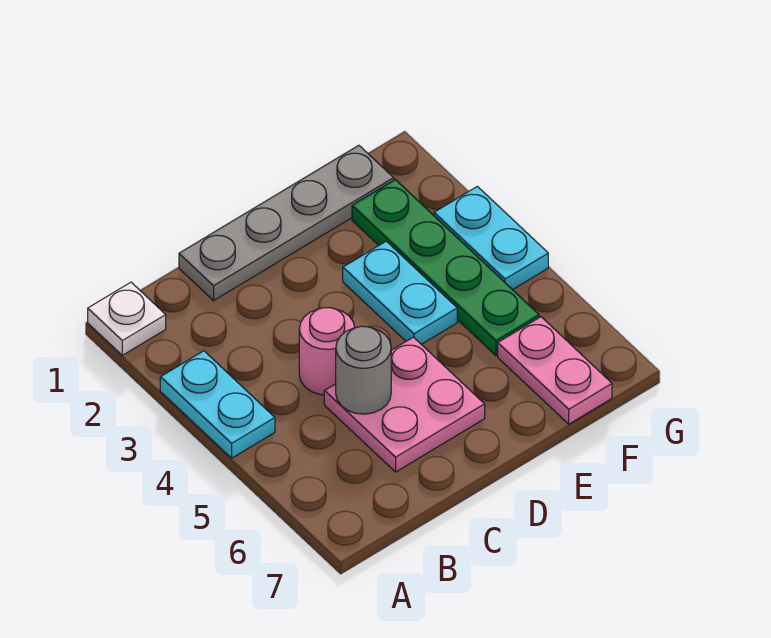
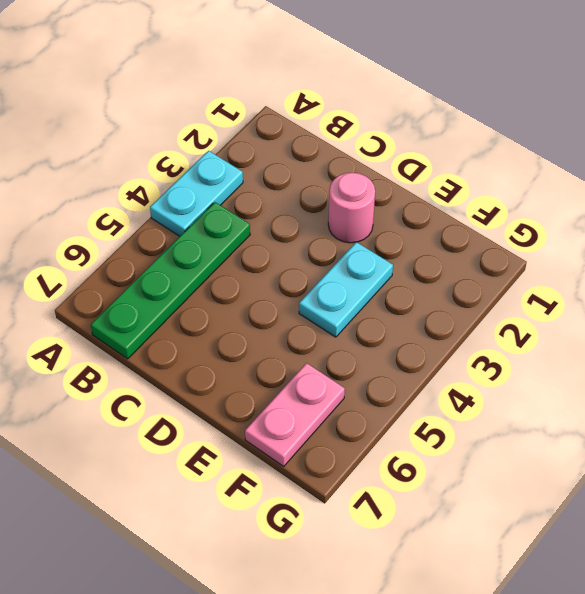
green plate B4:B7 level 1 -> green plate F2:F5 level 1
pink round brick D2 level 1 -> pink round brick C4 level 1
none -> white plate A1 level 1
none -> grey plate C1:F1 level 1

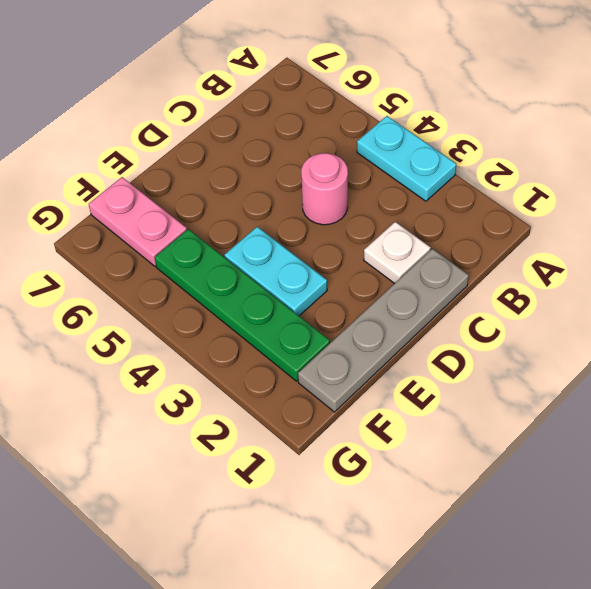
white plate C2 level 1 -> white plate A1 level 1
none -> pink plate C5:D6 level 1
none -> cyan plate G3:G4 level 1

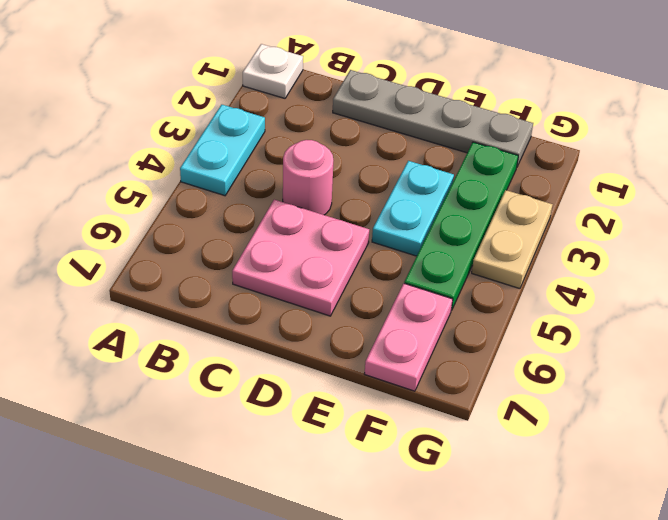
tan plate G3:G4 level 1 -> cyan plate G3:G4 level 1
none -> grey round brick C5 level 2

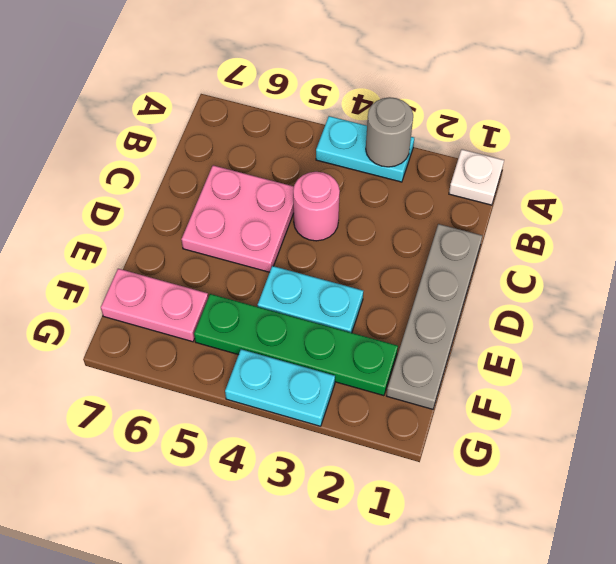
grey round brick A3 level 2 -> grey round brick C5 level 2

